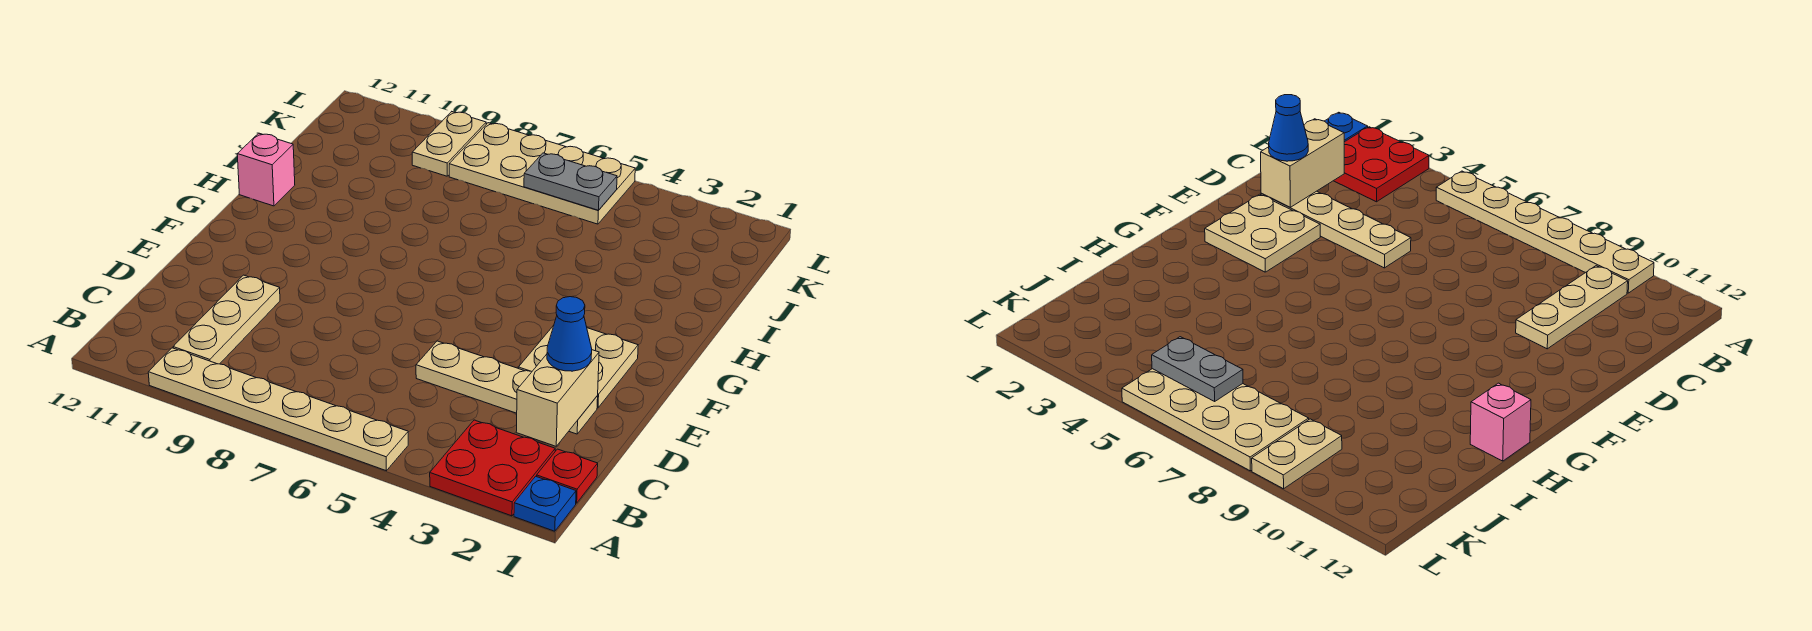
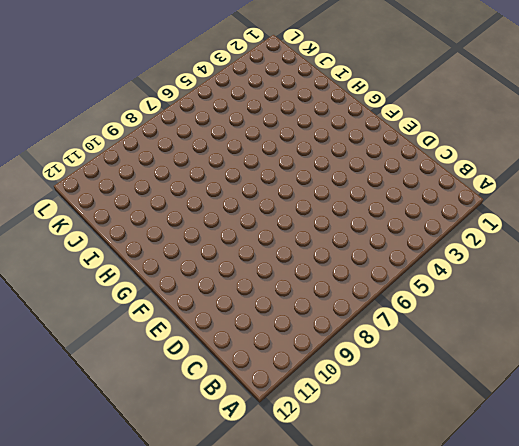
none -> blue plate A1 level 1
none -> red plate A2:B3 level 1
none -> tan plate A5:A10 level 1

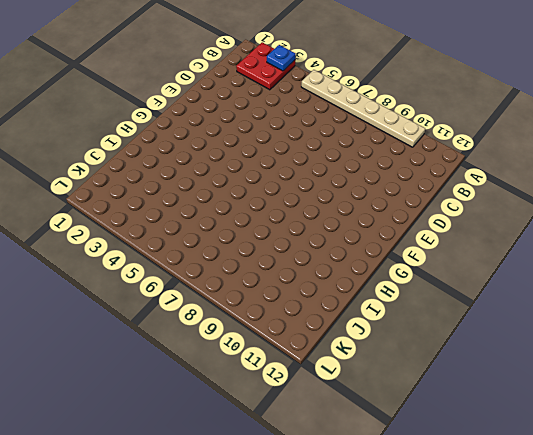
blue plate A3 level 2 -> blue plate A1 level 1
none -> red plate B1 level 1
none -> tan plate B10:D10 level 1
none -> tan plate D2:D5 level 1

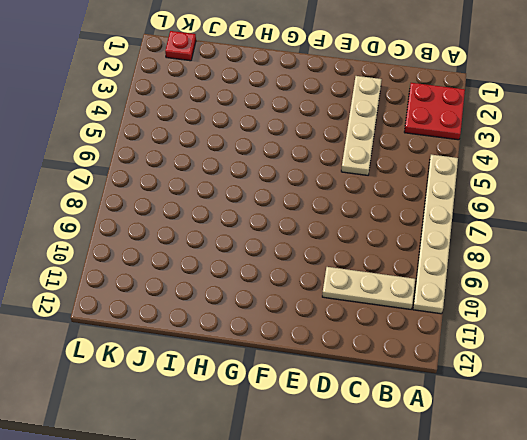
red plate K1 level 1 -> red plate B1 level 1
none -> blue plate A1 level 1
none -> tan plate E2:F3 level 1
none -> pink brick H12 level 1

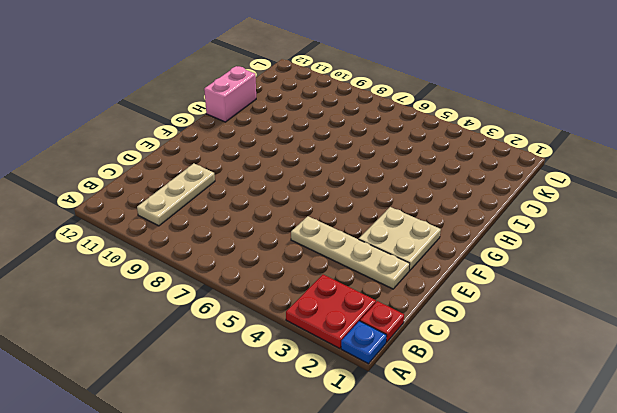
pink brick H12:I12 level 1 -> pink brick H12 level 1
none -> tan plate A5:A10 level 1
none -> tan plate K5:L8 level 1
none -> tan plate K9:L9 level 1

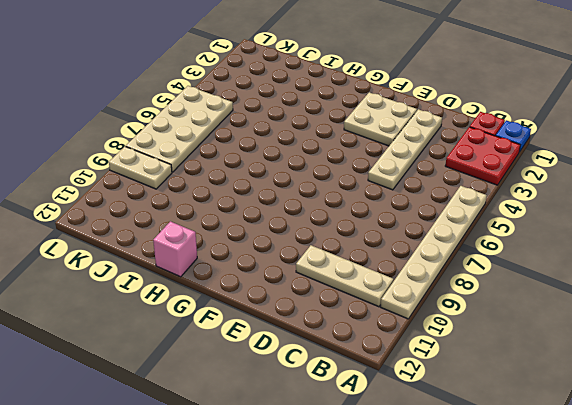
none -> tan brick C2:D2 level 2
none -> grey plate K5:K6 level 2
none -> blue cone D2 level 3

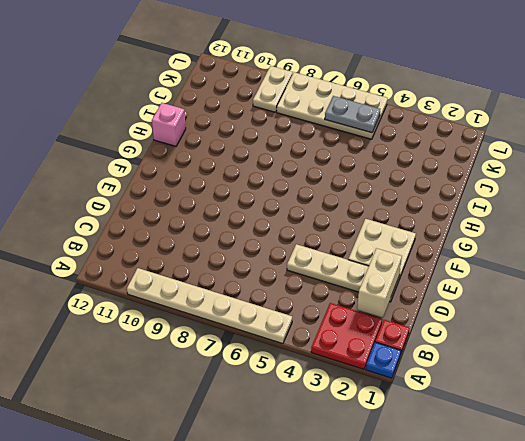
none -> tan plate B10:D10 level 1
none -> blue cone D2 level 3

